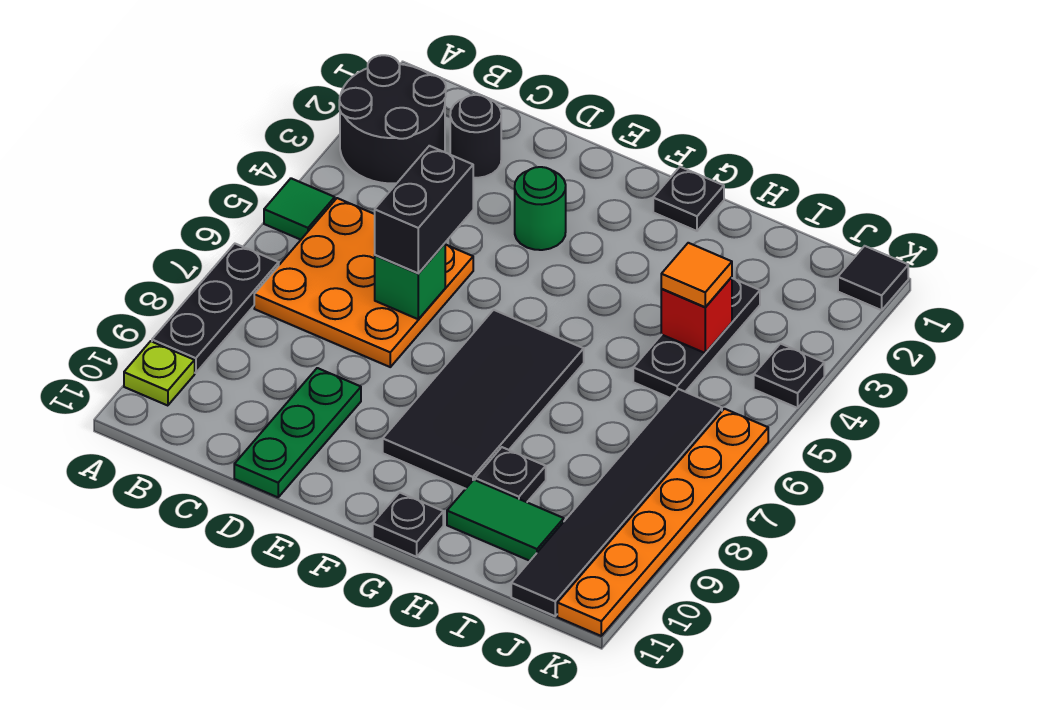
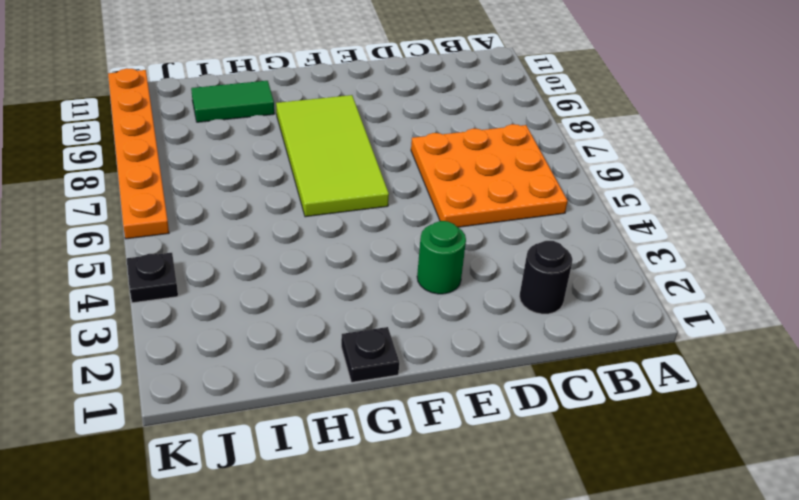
lime tile F6:G9 level 1 -> black tile F6:G9 level 1
none -> black round brick A2:B3 level 1
none -> green tile A5 level 1
none -> black plate A7:A9 level 1

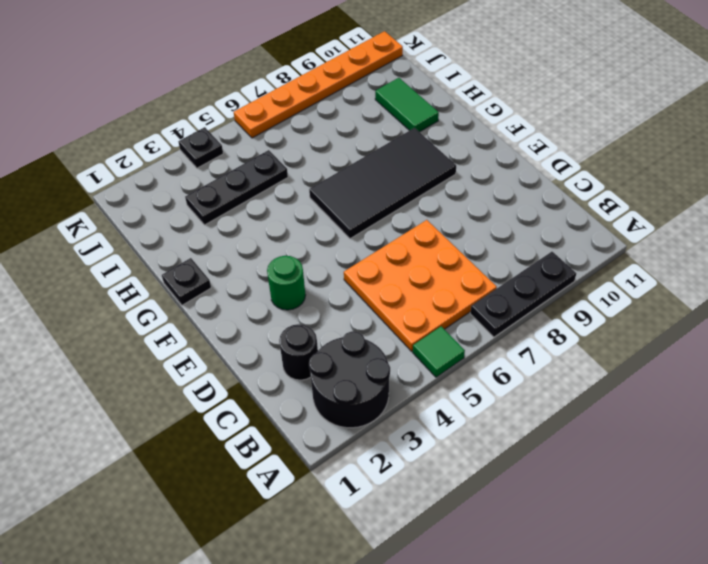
none -> lime plate A10 level 1
none -> green plate D9:D11 level 1
none -> black plate G11 level 1

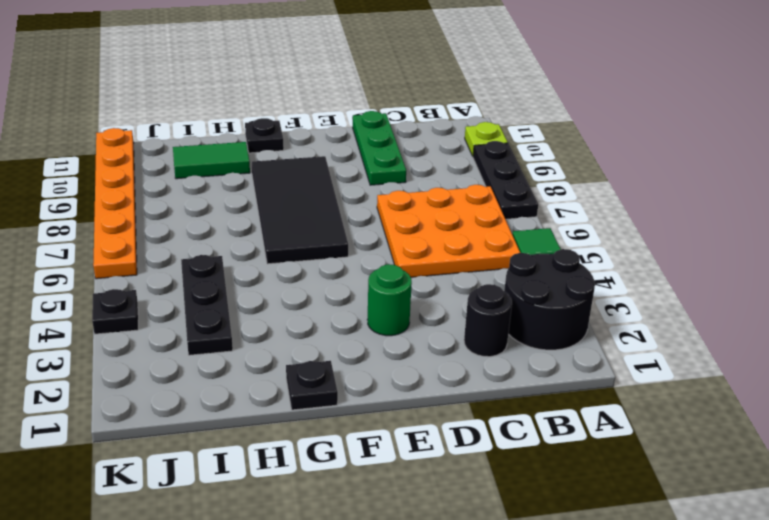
none -> black plate H9 level 1
none -> black tile J6:J11 level 1
none -> black tile K1 level 1

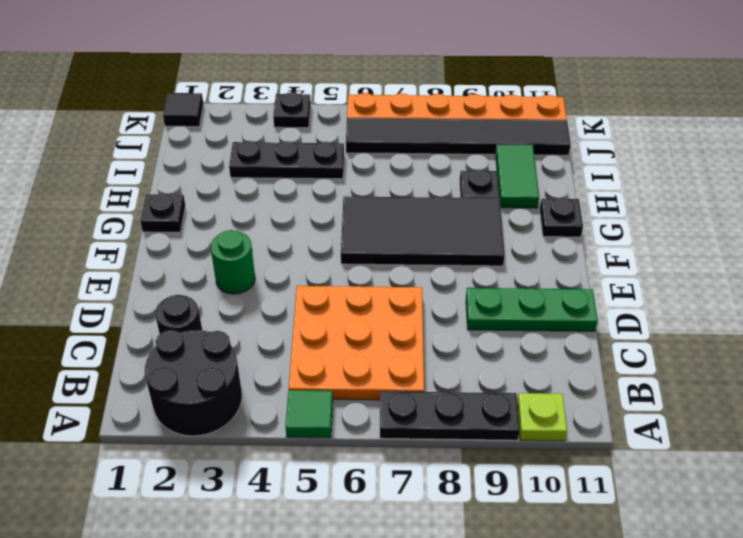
none -> green brick D6 level 2
none -> red brick I4 level 2
none -> black brick D5:D6 level 3

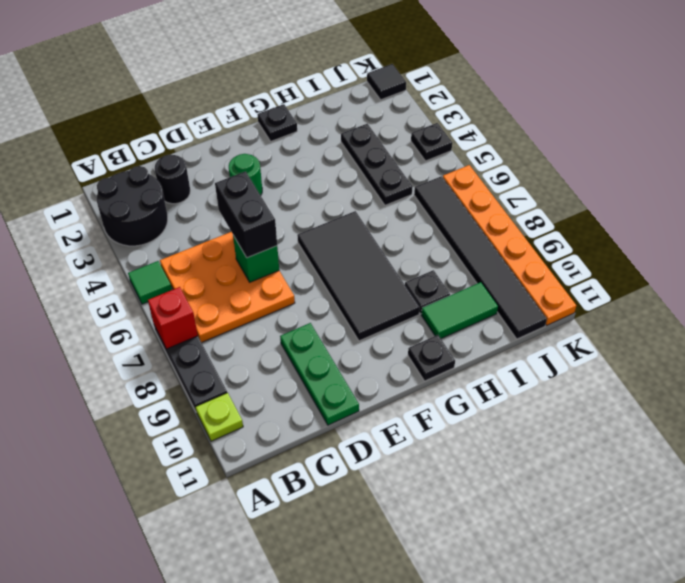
red brick A7 level 2 -> red brick I4 level 2
none -> orange tile I4 level 3

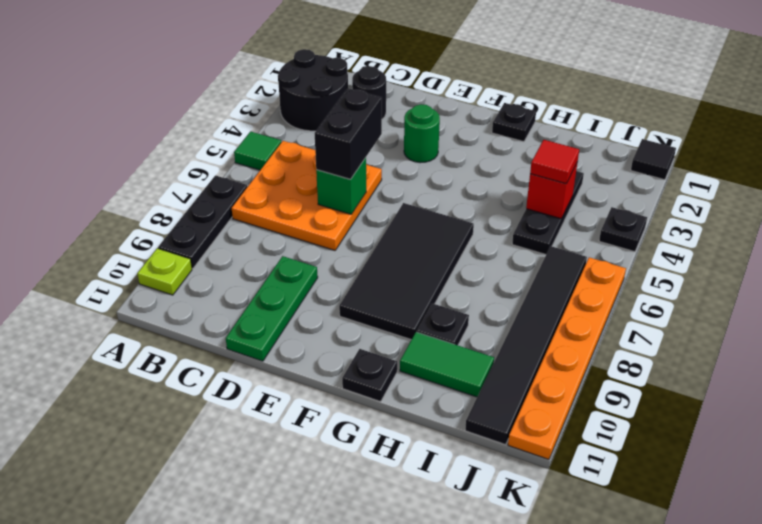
red tile I4 level 3 -> orange tile I4 level 3

